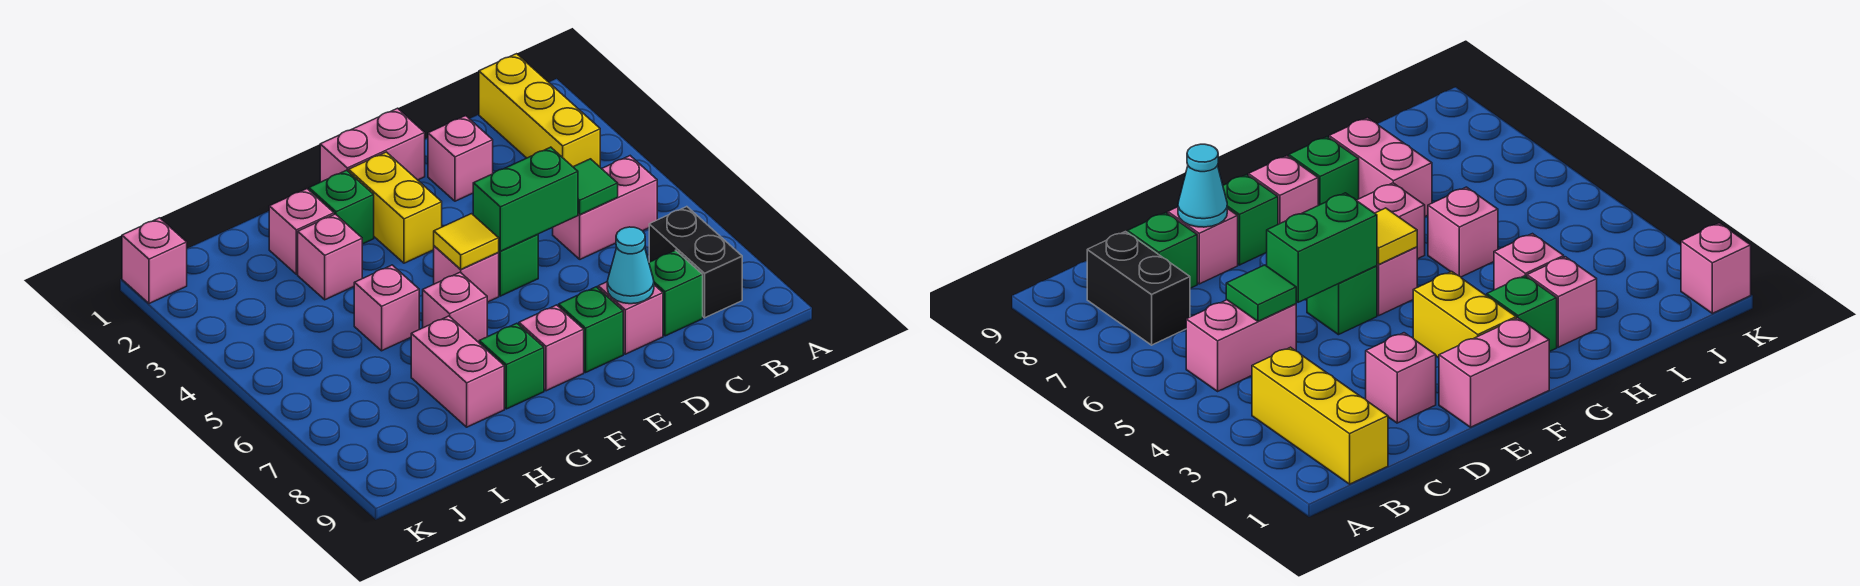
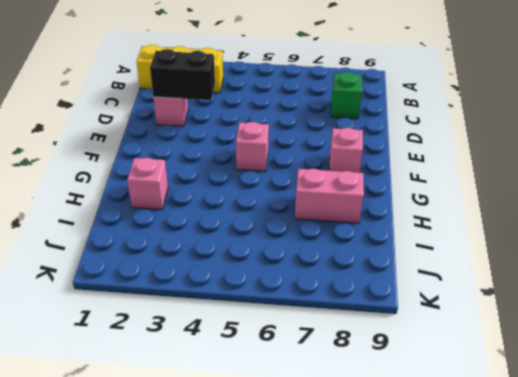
black brick D2:D3 level 2 -> black brick B7:B8 level 1
none -> pink brick B5:C5 level 1
none -> pink brick D8 level 1
none -> pink brick E1:F1 level 1

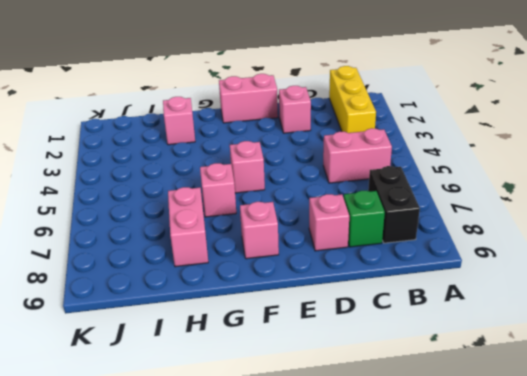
none -> green brick E5 level 1
none -> green brick E8 level 1
none -> yellow brick F2:F3 level 1

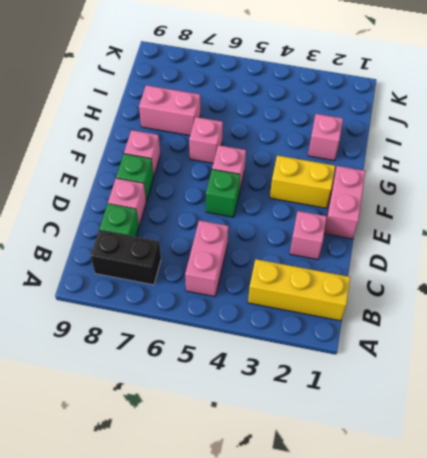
none -> green brick G2 level 1
none -> green brick G8 level 1
none -> pink brick H3 level 1

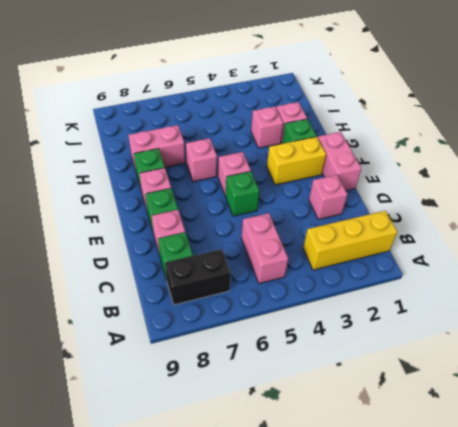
none -> pink brick H5 level 1
none -> pink brick K1 level 1
none -> green tile C5 level 2

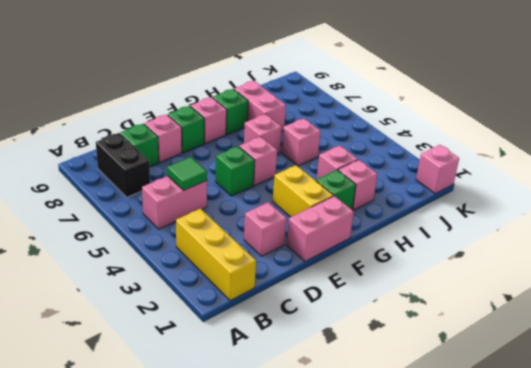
none -> green brick D5:E5 level 2
none -> cyan cone D8 level 2
none -> yellow tile F5 level 2

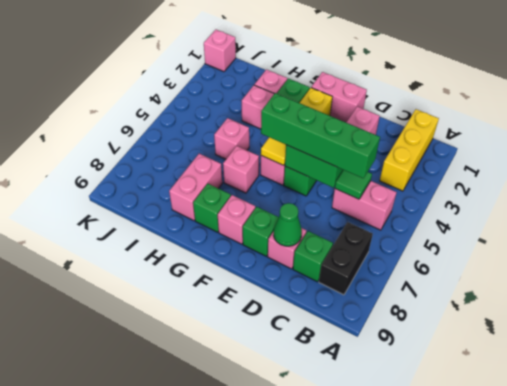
green brick C5:F5 level 3 -> none
green cone D8 level 2 -> cyan cone D8 level 2

